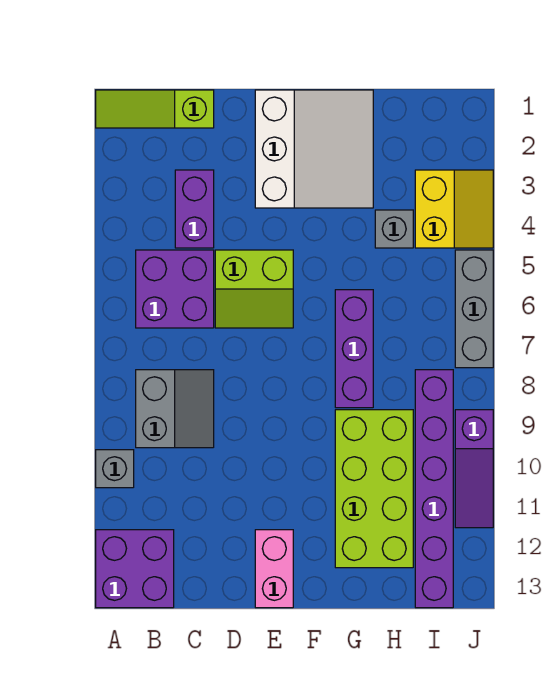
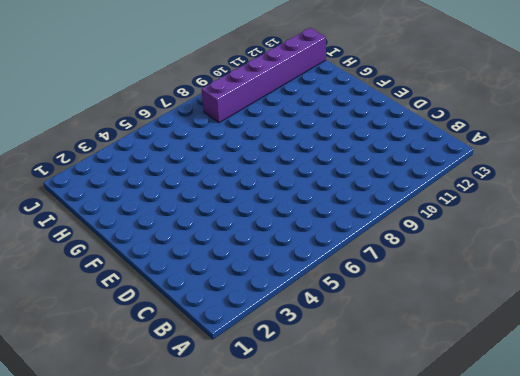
none -> lime slope A1:C1 level 1 top C
none -> grey brick A10 level 1
none -> purple brick A12:B13 level 1

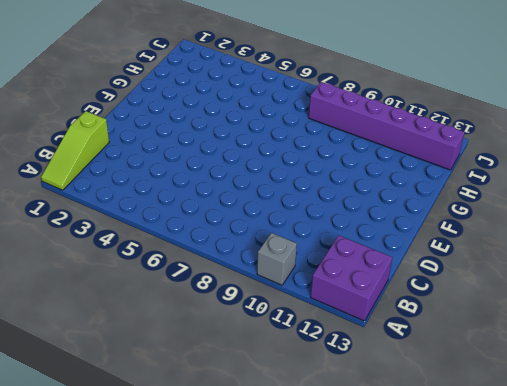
none -> purple brick B5:C6 level 1
none -> grey slope B8:C9 level 1 top B
none -> purple brick C3:C4 level 1

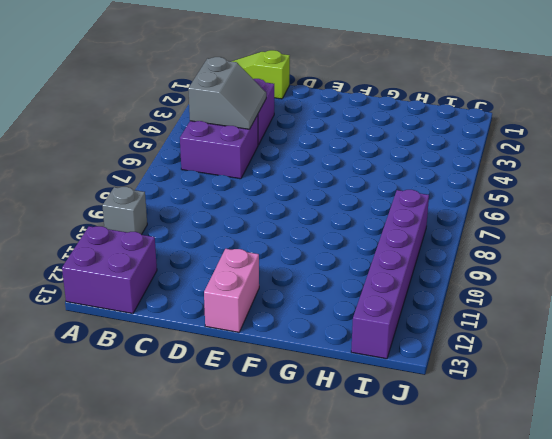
grey slope B4:C5 level 2 top B -> grey slope B8:C9 level 1 top B
none -> lime slope D5:E6 level 1 top 5
none -> white slope E1:G3 level 1 top E
none -> purple brick G6:G8 level 1

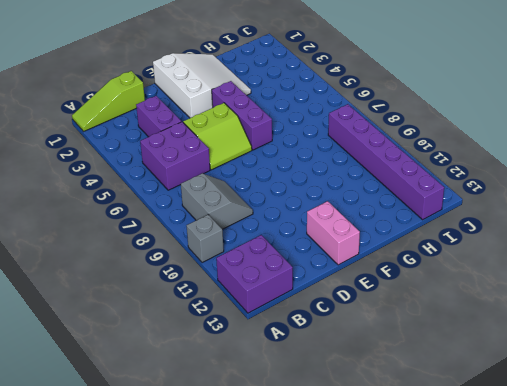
purple brick F4:F6 level 1 -> purple brick G6:G8 level 1
none -> lime brick G9:H12 level 1
none -> grey brick H4 level 1
none -> yellow slope I3:J4 level 1 top I

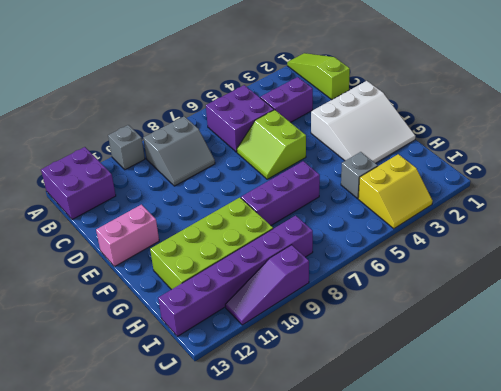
none -> grey brick J5:J7 level 1

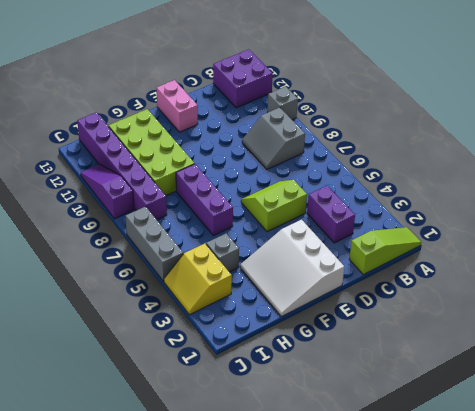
none -> purple brick B5:C6 level 1

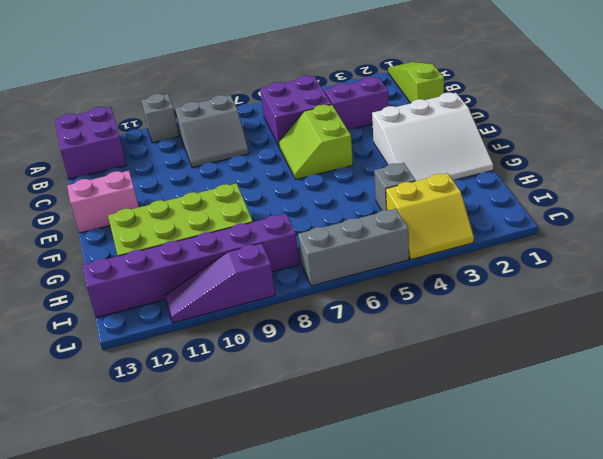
none -> purple brick G6:G8 level 1

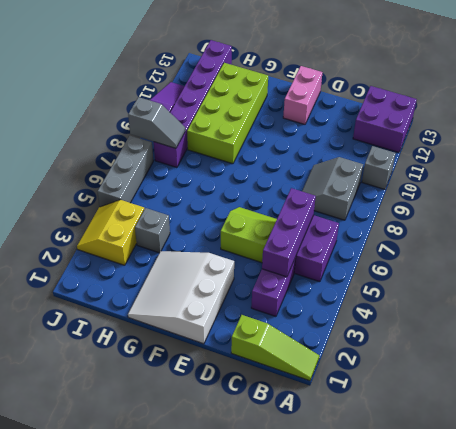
purple brick C4:C6 level 2 -> purple brick G6:G8 level 1
grey slope I8:J8 level 2 top J -> none

